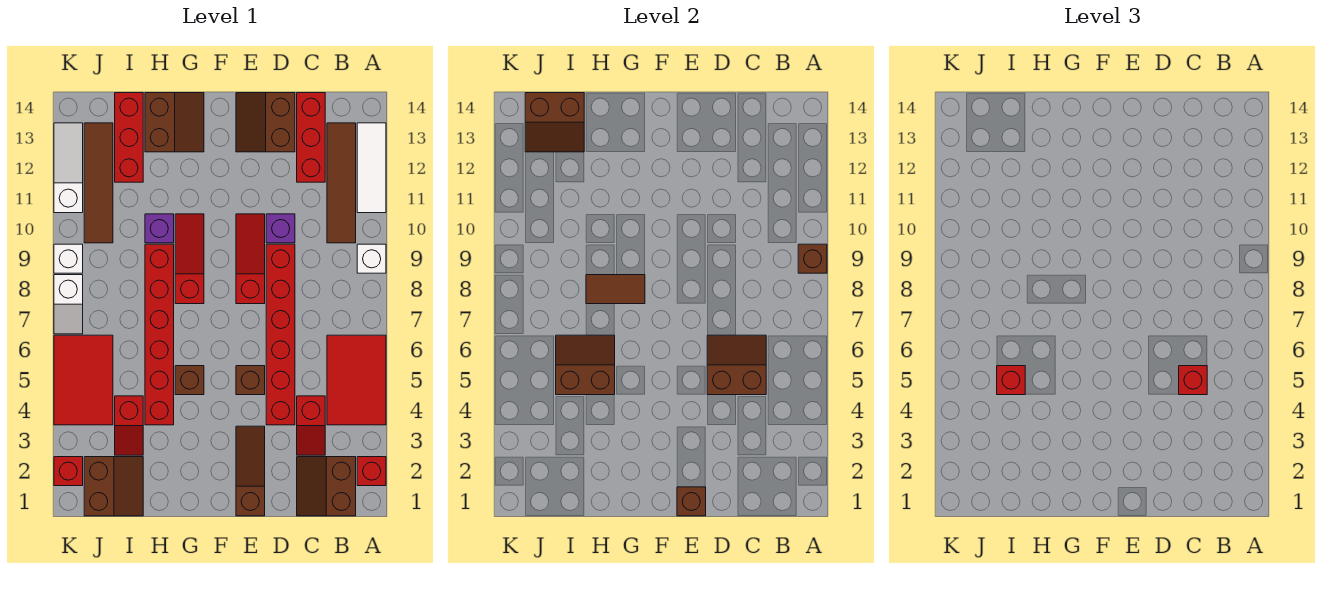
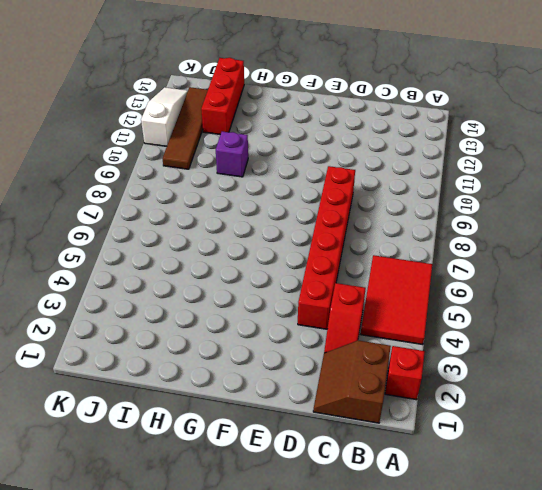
none -> white brick A9 level 1
none -> white tile A11:A13 level 1
none -> brown tile B10:B13 level 1
none -> red brick C12:C14 level 1

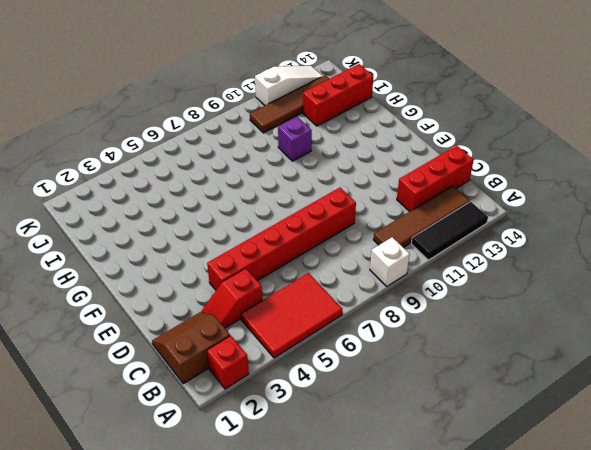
black tile A11:A13 level 1 -> white tile A11:A13 level 1
none -> purple brick D10 level 1
none -> brown slope D13:E14 level 1 top D
none -> brown slope E1:E3 level 1 top 1
none -> brown brick E5 level 1

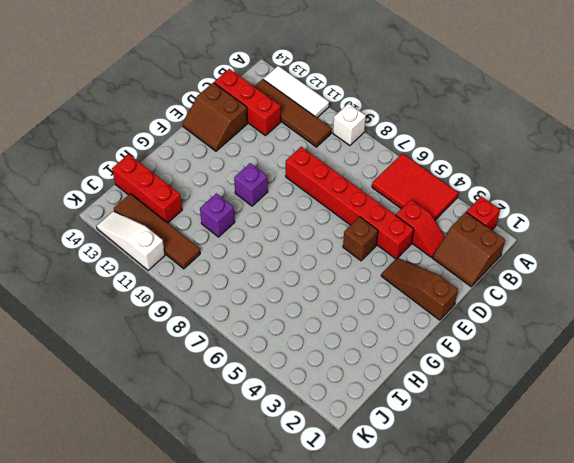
purple brick F10 level 1 -> purple brick D10 level 1
none -> red slope E8:E10 level 1 top 8
none -> brown brick G5 level 1
none -> red slope G8:G10 level 1 top 8
none -> brown slope G13:H14 level 1 top H

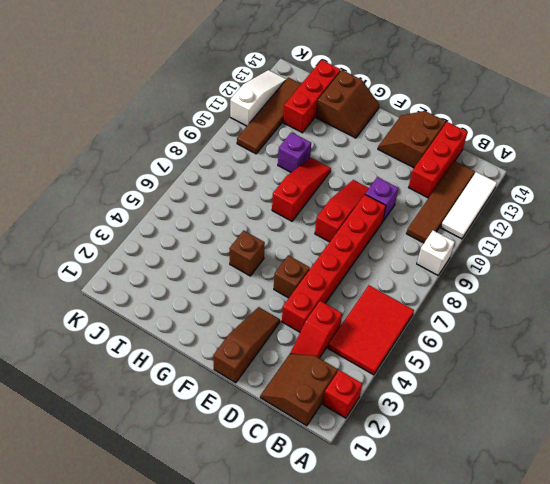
none -> red brick H4:H9 level 1
none -> brown slope I1:J2 level 1 top J
none -> red slope I3:I4 level 1 top 4
none -> red tile J4:K6 level 1

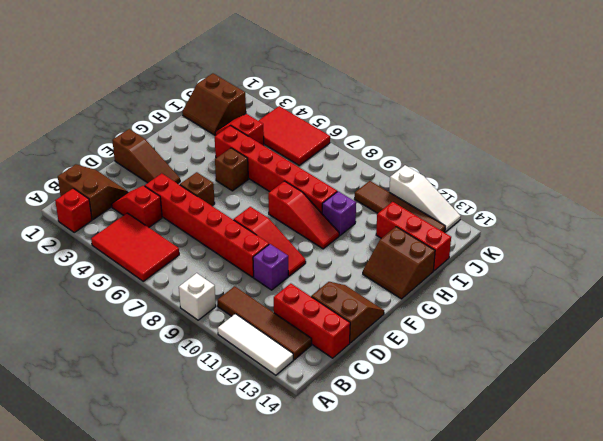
none -> red brick K2 level 1
none -> white slope K7:K8 level 1 top 8
none -> white brick K9 level 1
none -> brown brick A9 level 2

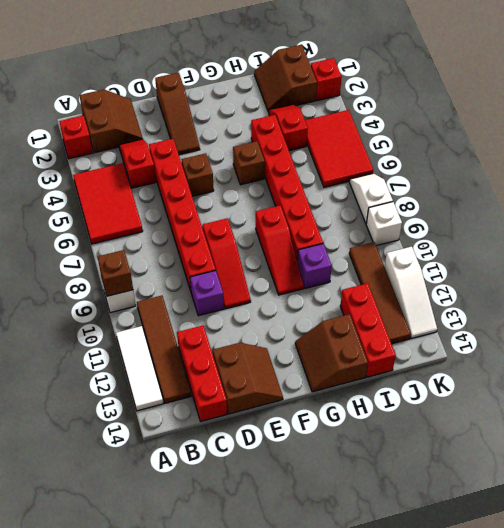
none -> brown slope C5:D6 level 2 top 5
none -> brown brick E1 level 2
none -> brown tile G8:H8 level 2
none -> brown slope H5:I6 level 2 top 5

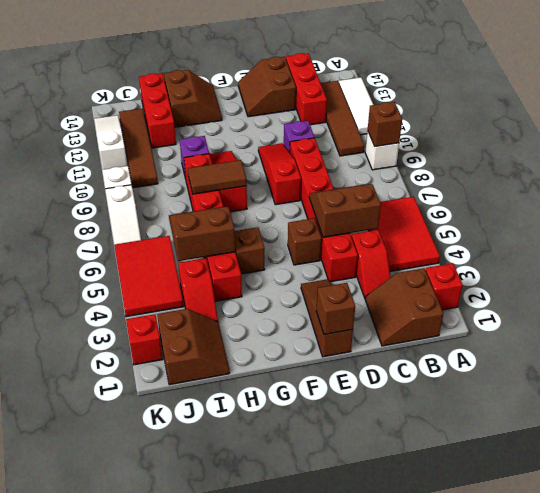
none -> brown slope I13:J14 level 2 top 14
none -> red brick C5 level 3
none -> red brick I5 level 3

